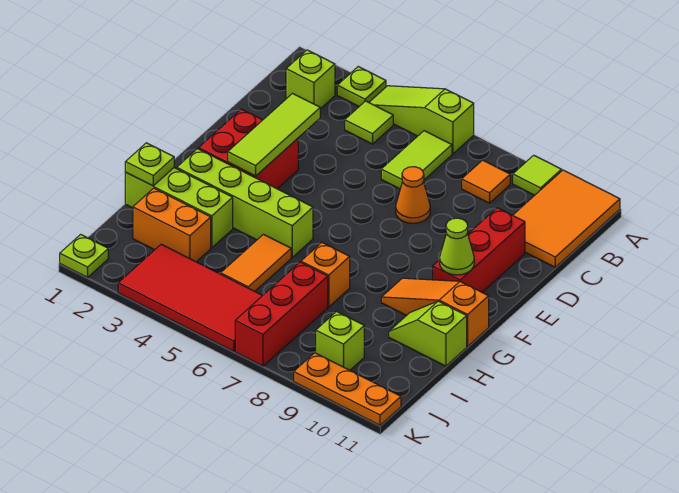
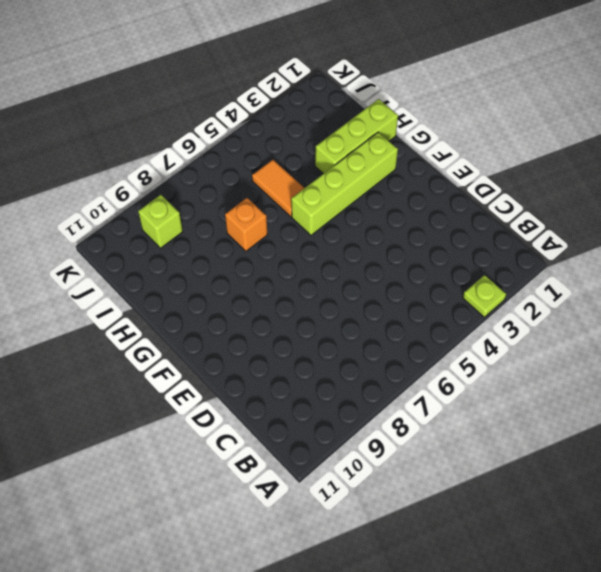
none -> lime slope A4:A6 level 1 top 6
none -> lime tile A9 level 1
none -> orange tile A10:C11 level 1

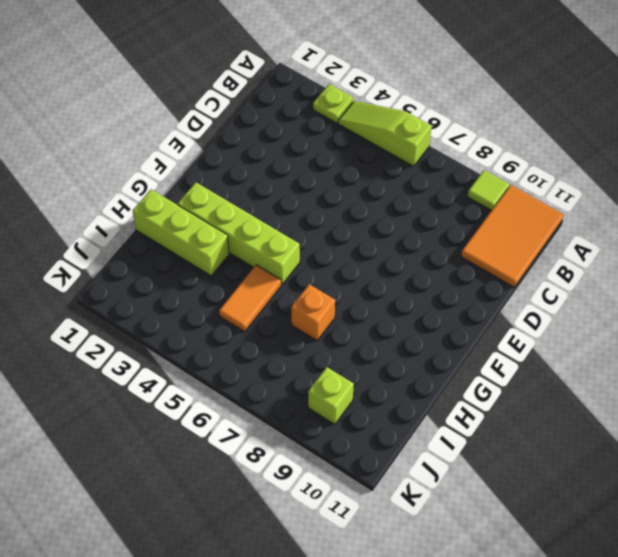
none -> lime brick B2 level 1
none -> lime tile B4 level 1
none -> lime tile B6:C6 level 1

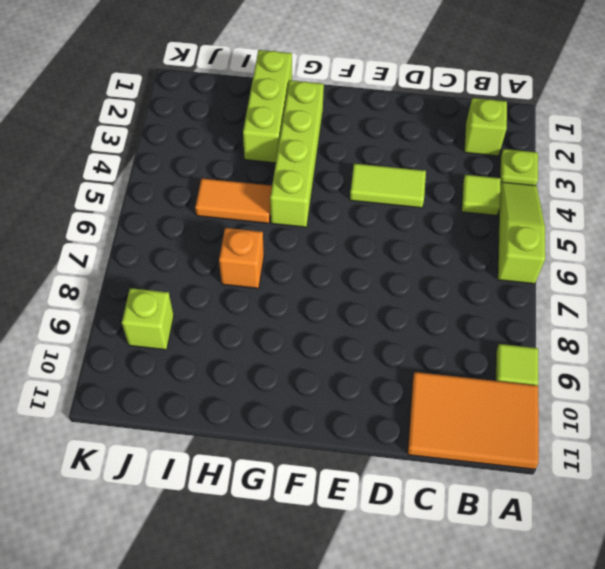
lime tile D4:E4 level 1 -> lime tile B6:C6 level 1
none -> orange tile B8 level 1
none -> orange cone D7 level 1
none -> red brick D10:F10 level 1

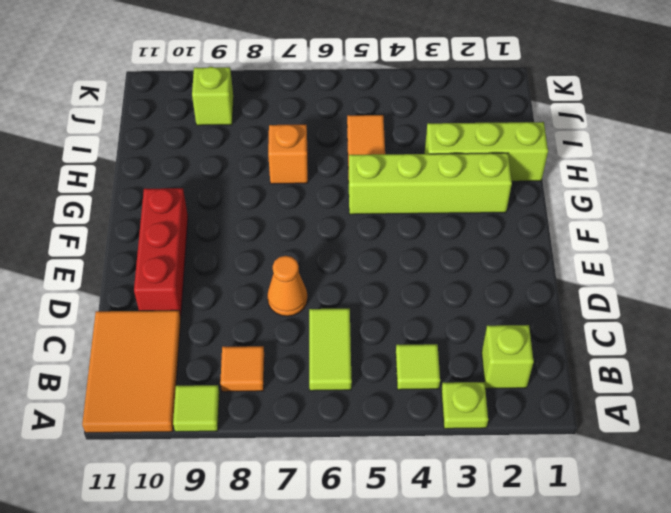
none -> lime slope A4:A6 level 1 top 6
none -> red brick E2:F3 level 1
none -> orange slope G9:G11 level 1 top 11

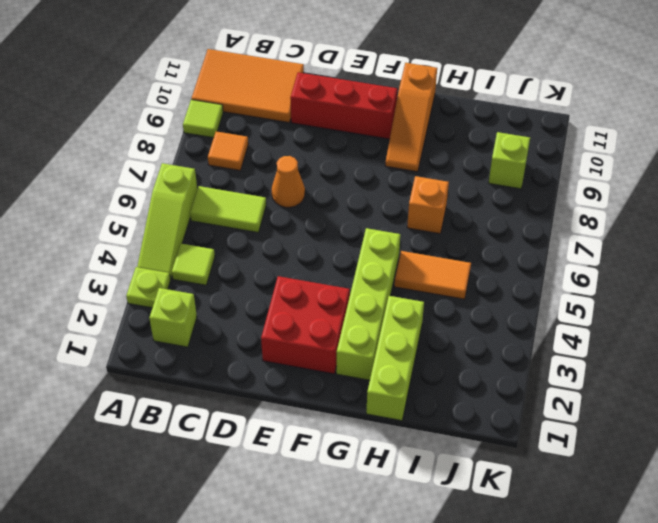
none -> lime slope H10:H11 level 1 top 11
none -> orange brick I2:I3 level 1
none -> red brick I7:K7 level 1

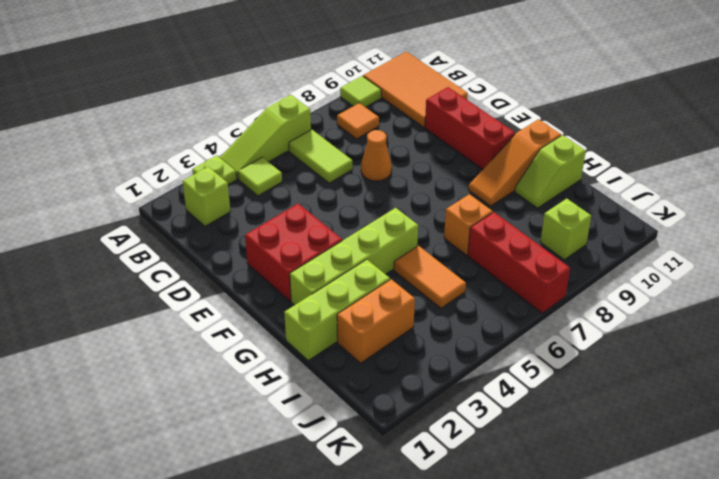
none -> red tile J3:K6 level 1
none -> lime plate K1 level 1
none -> orange plate K9:K11 level 1

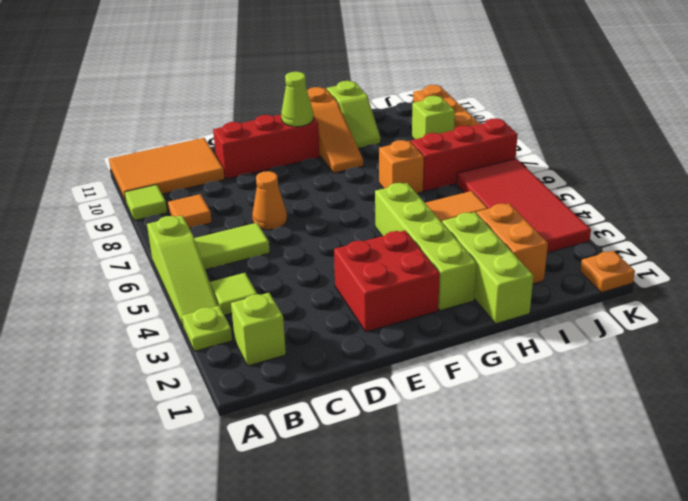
orange plate K1 level 1 -> lime plate K1 level 1
none -> lime tile D3:F3 level 2
none -> lime plate H1 level 2

